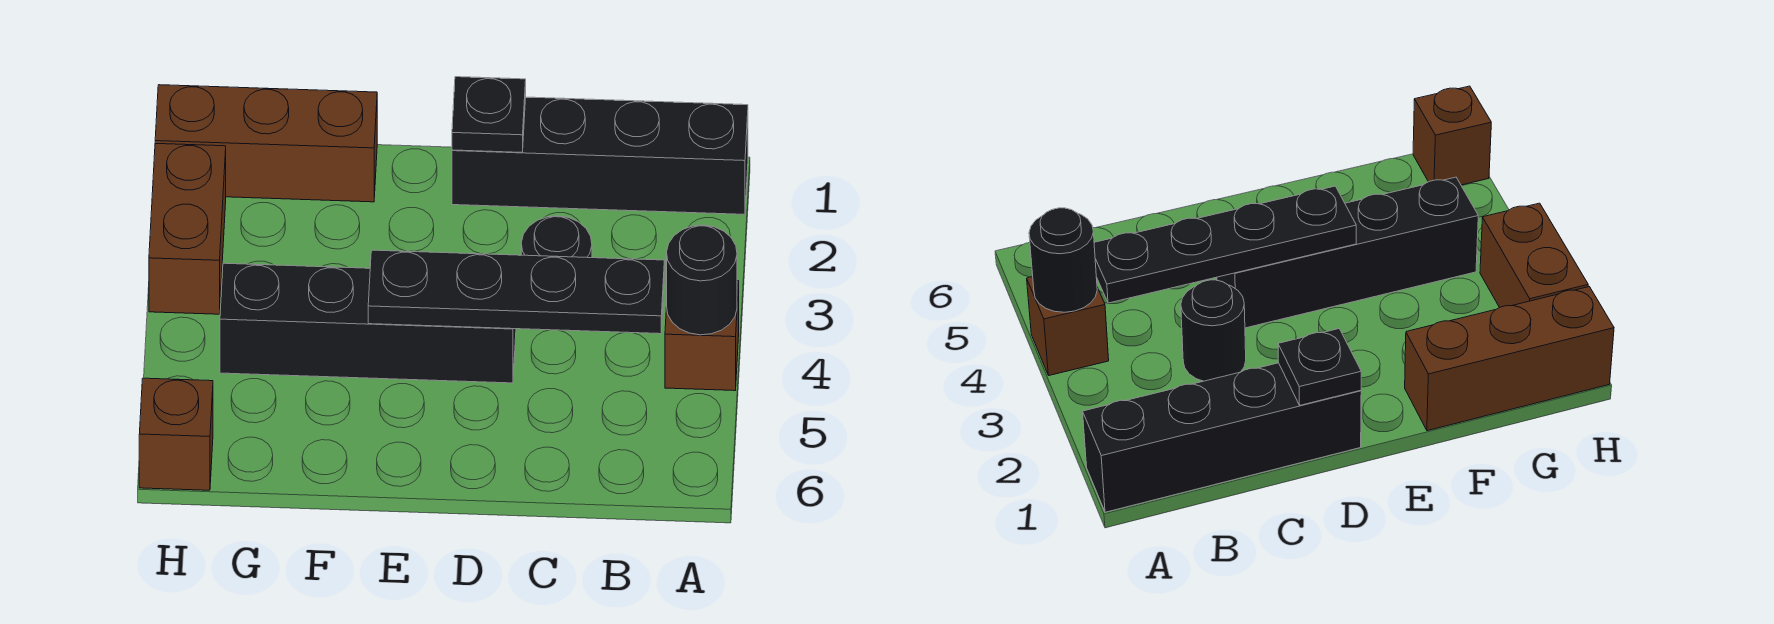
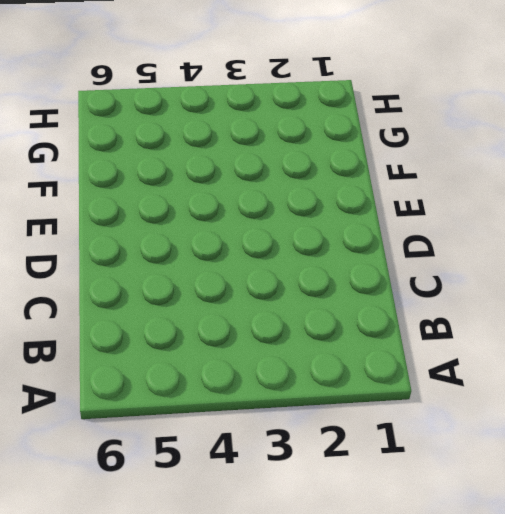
none -> black brick A1:D1 level 1
none -> brown brick A4 level 1

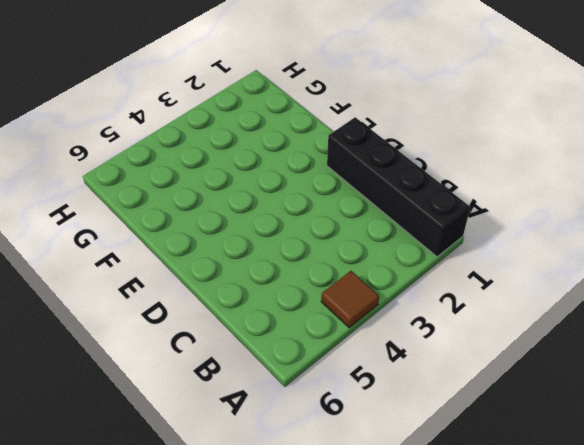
brown tile A4 level 1 -> brown brick A4 level 1
none -> black round brick C3 level 1
none -> black brick D4:G4 level 1

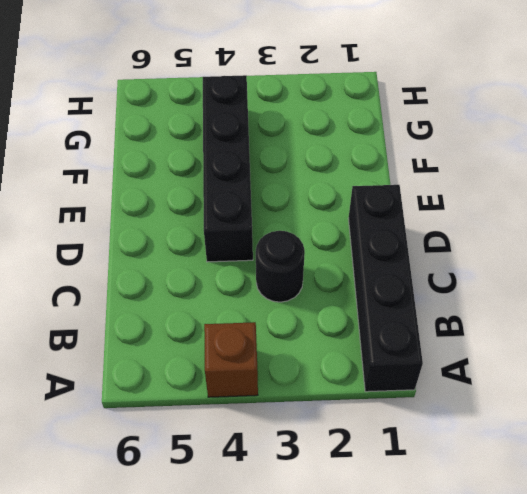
none -> brown brick F1:H1 level 1
none -> brown brick H2:H3 level 1

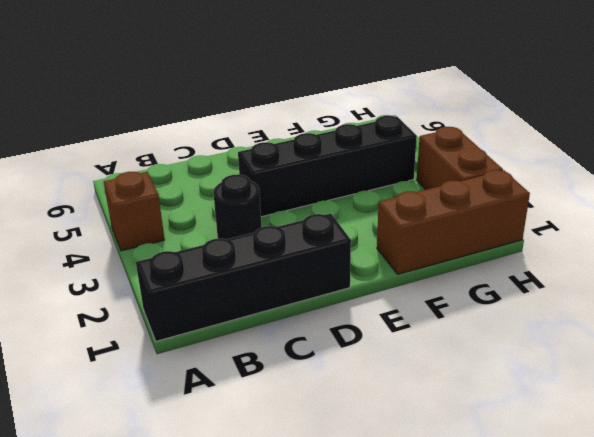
none -> brown brick H6 level 1
none -> black round brick A4 level 2

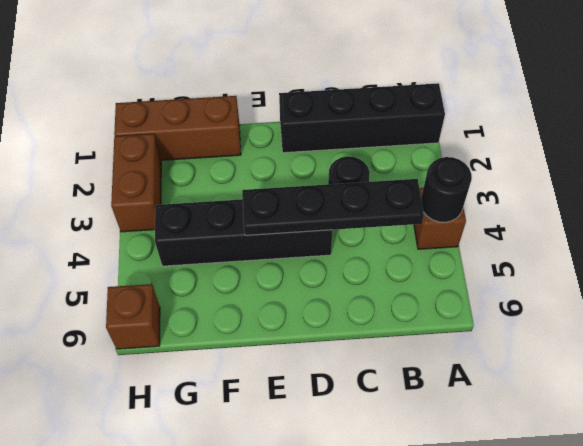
none -> black plate D1 level 2

